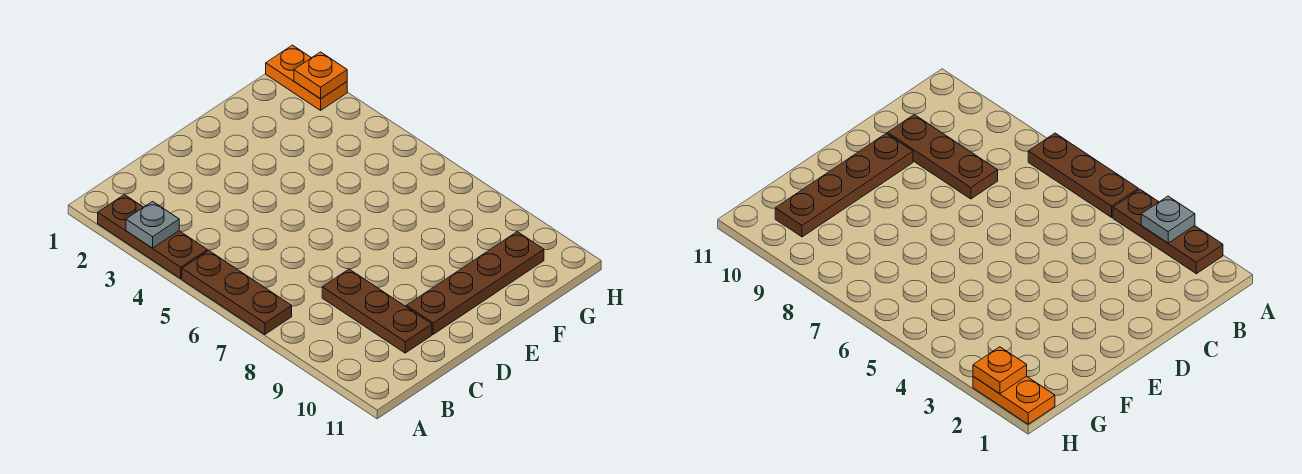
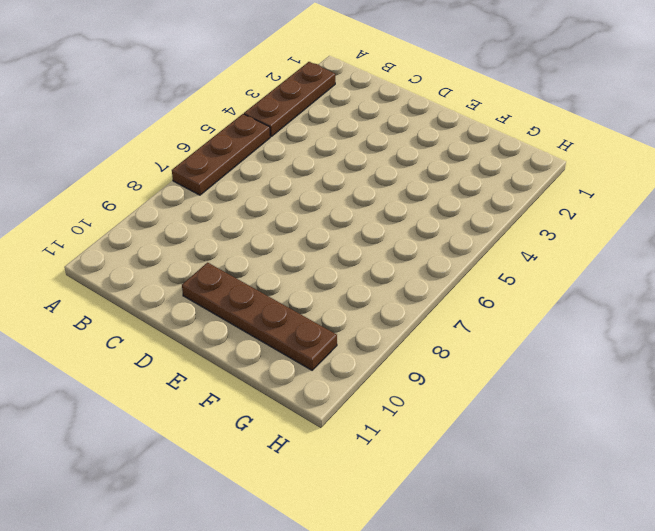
none -> brown plate C8:C10 level 1
none -> orange plate H1:H2 level 1

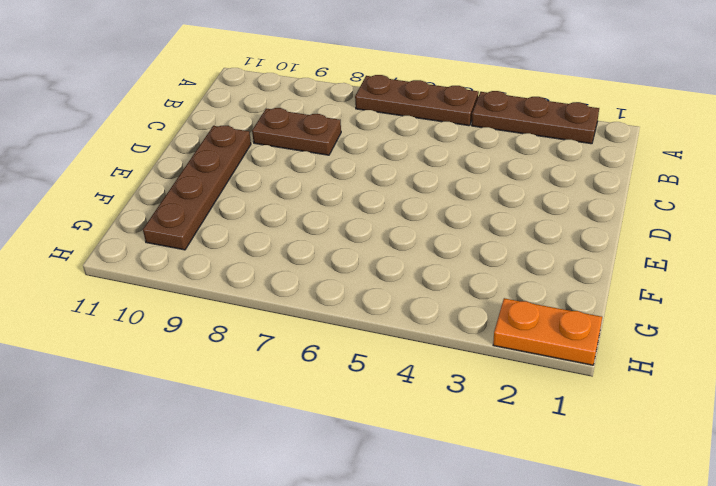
brown plate C8:C9 level 1 -> brown plate C8:C10 level 1
none -> grey plate A3 level 2
none -> orange plate H2 level 2

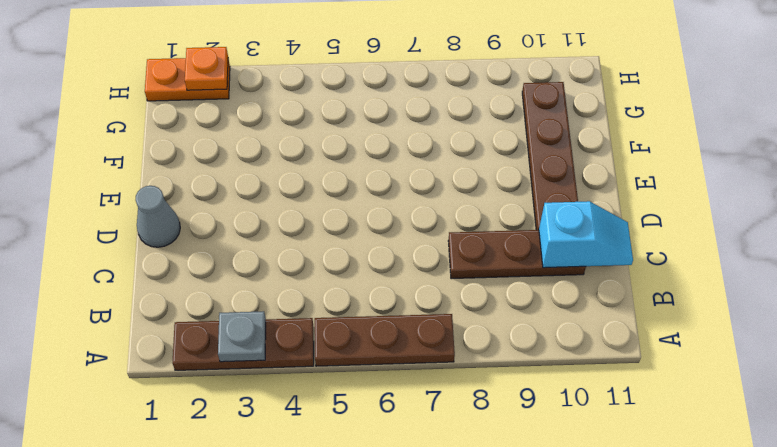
cyan slope C10:C11 level 2 top 10 -> none
grey cone D1 level 1 -> none

